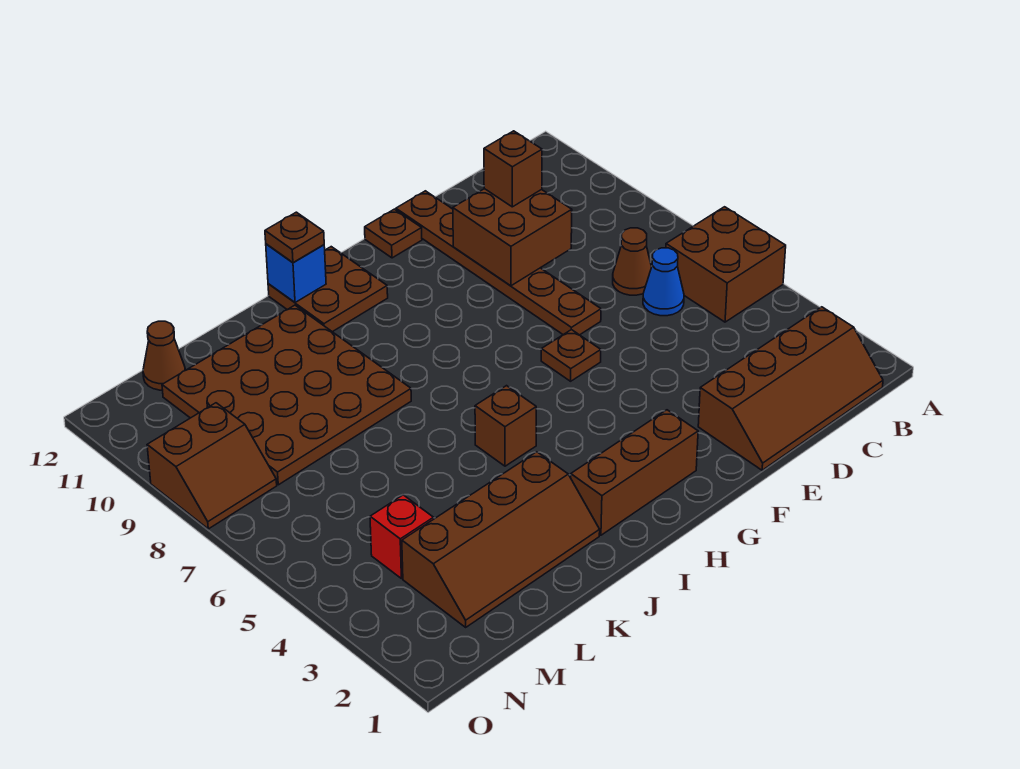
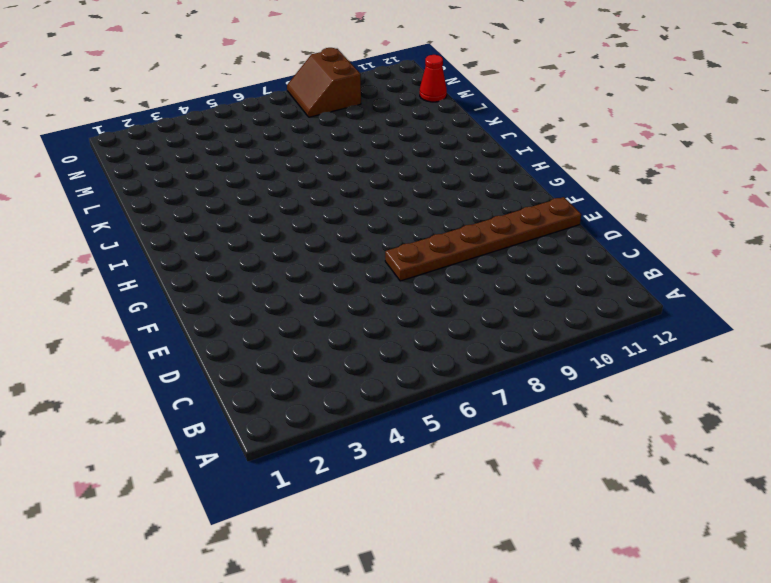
red cone M12 level 1 -> brown cone M12 level 1
none -> brown brick A5:B6 level 1
none -> brown slope B1:E2 level 1 top 2
none -> blue cone C6 level 1

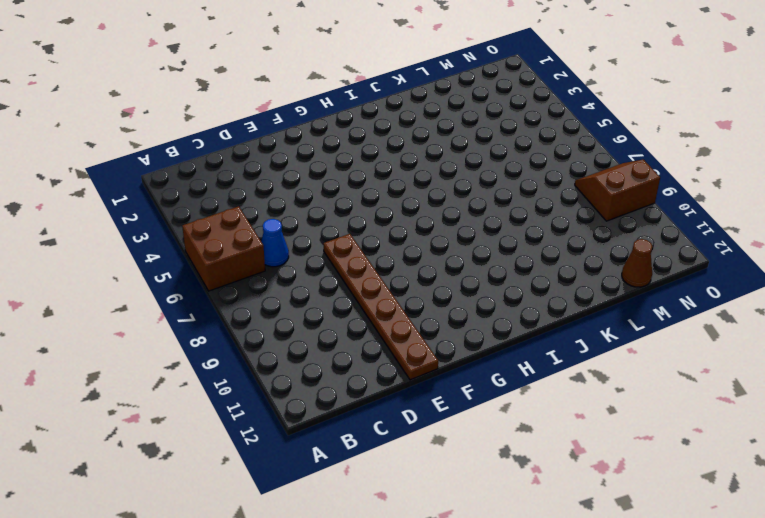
none -> brown slope B1:E2 level 1 top 2
none -> brown cone C7 level 1
none -> brown plate F6 level 1

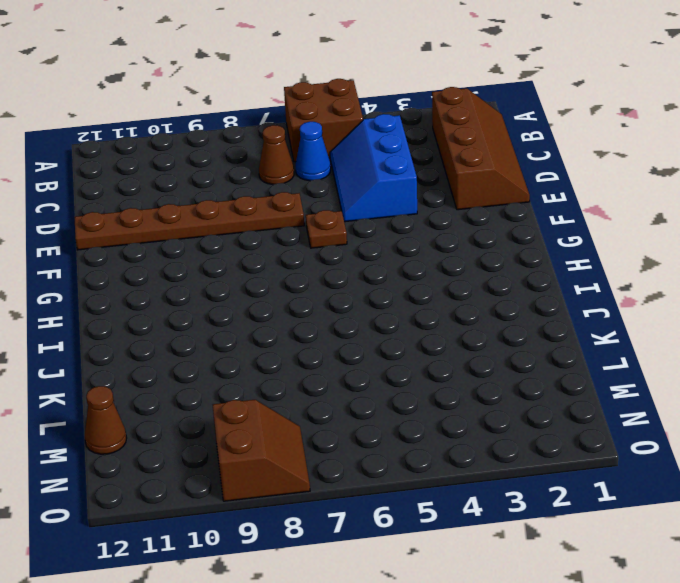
blue slope C4:E5 level 1 top 4 -> none
none -> brown plate F12 level 1
none -> brown brick G2:I2 level 1
none -> brown plate H11:I12 level 1

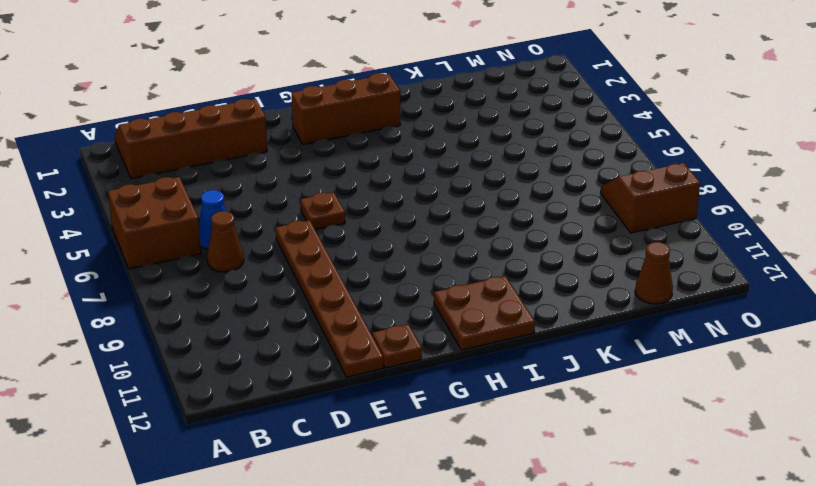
none -> brown brick I5 level 1
none -> brown slope J2:M3 level 1 top 3
none -> brown plate J8:M11 level 1

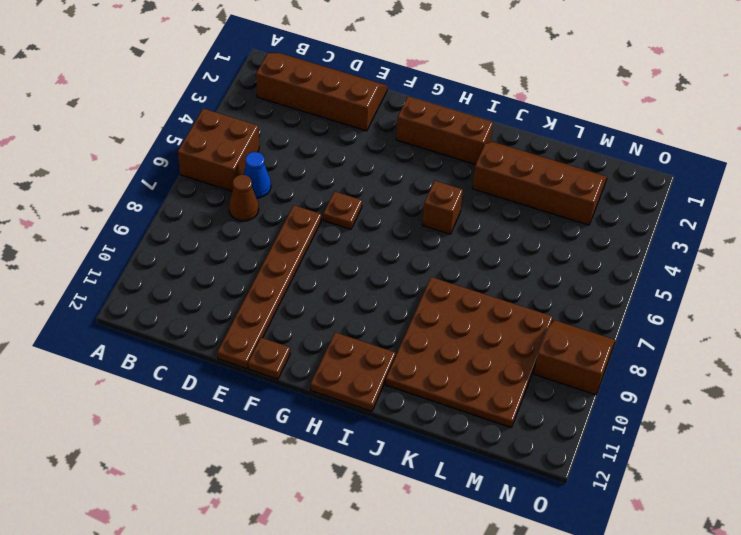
none -> red brick M4 level 1
none -> brown cone M12 level 1
none -> brown brick D9:E10 level 2

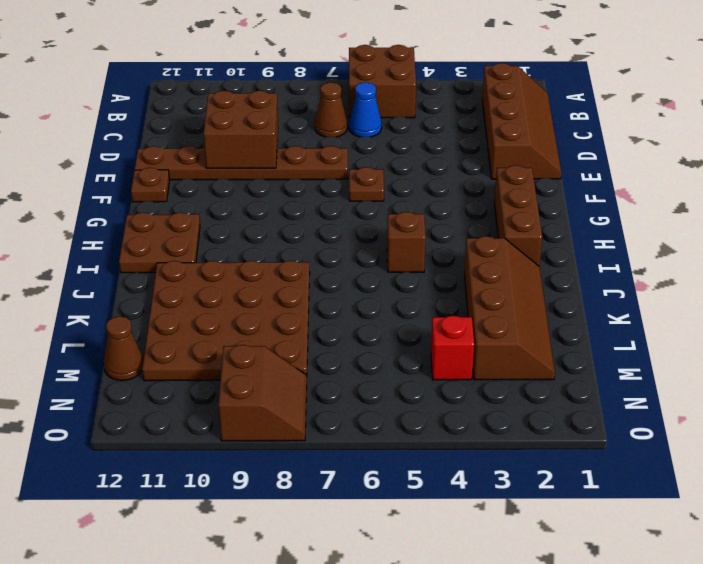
none -> blue brick I12 level 2
none -> brown brick D10 level 3
none -> brown plate I12 level 3

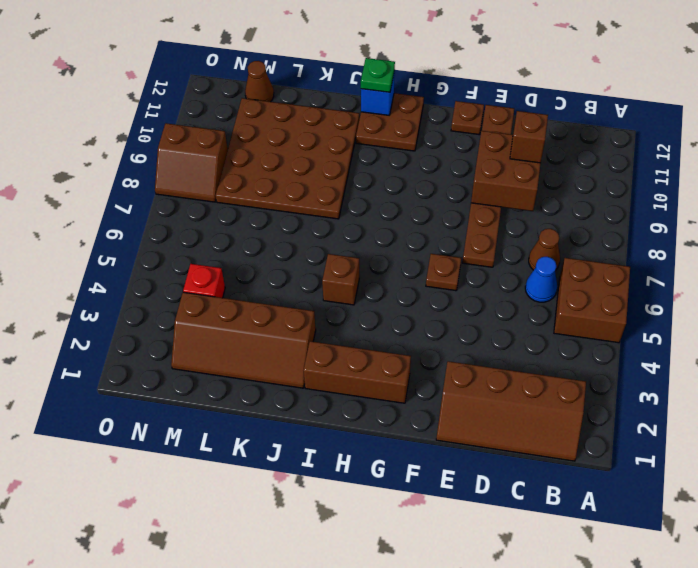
green plate I12 level 3 -> brown plate I12 level 3

